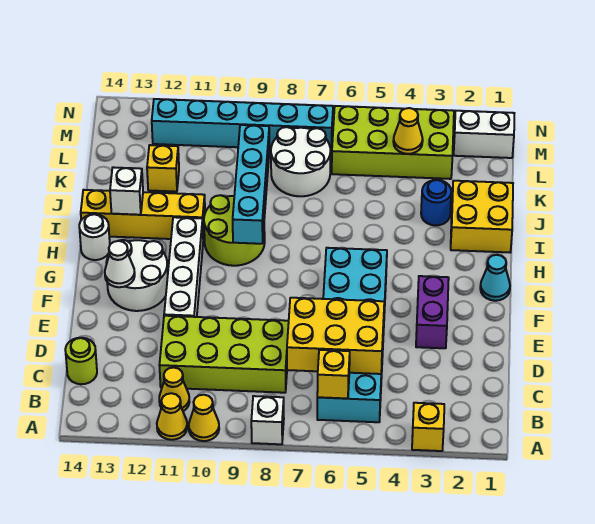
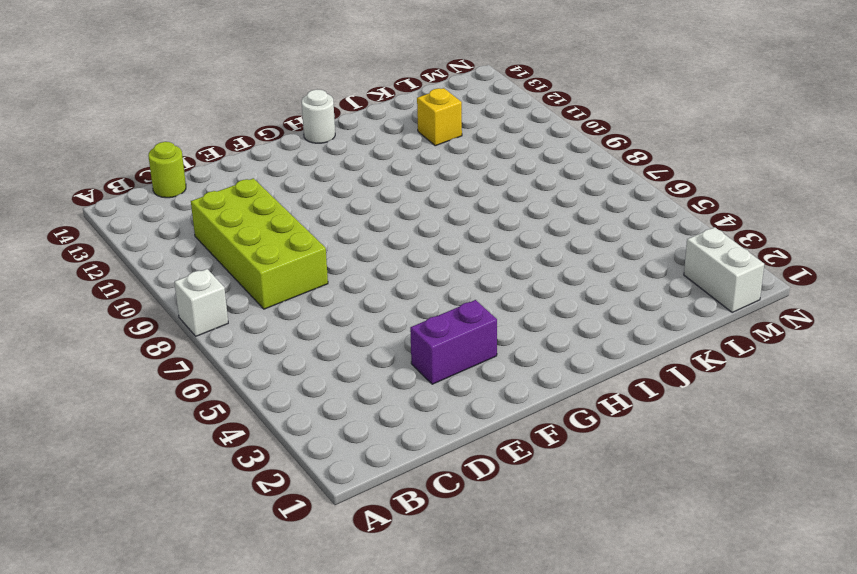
none -> yellow brick A3 level 1
none -> yellow cone A10 level 1
none -> yellow cone A11 level 1

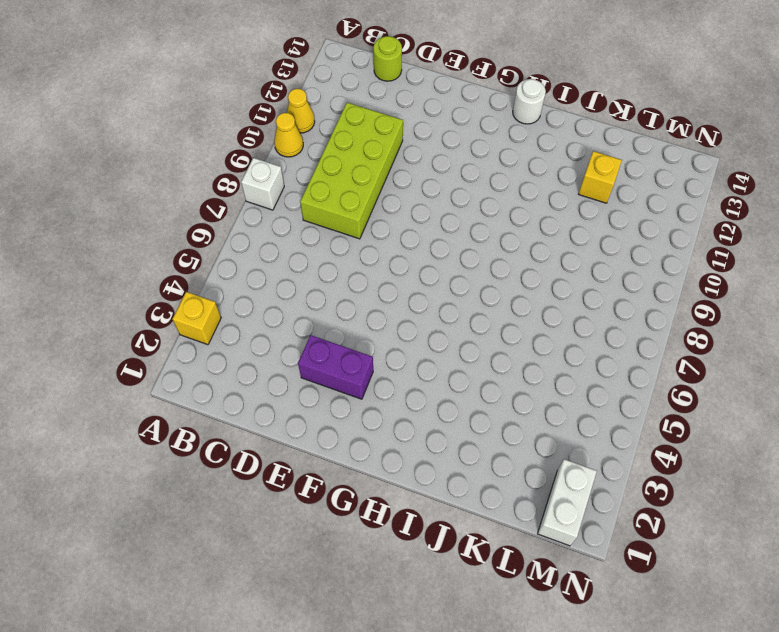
none -> cyan brick B5:G6 level 1
none -> yellow cone B11 level 1
none -> white brick E11:H11 level 1

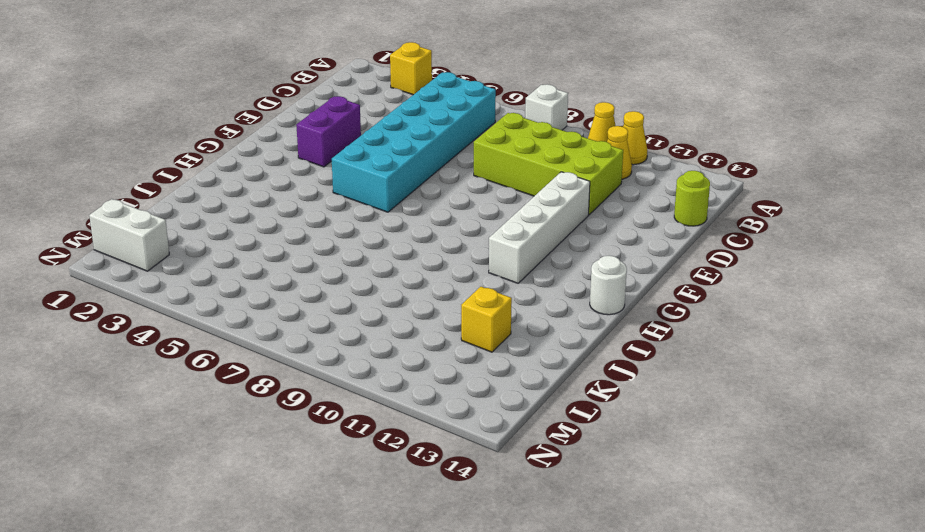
none -> white round brick F12:G13 level 1
none -> cyan cone G1 level 1
none -> lime round brick H9:I10 level 1

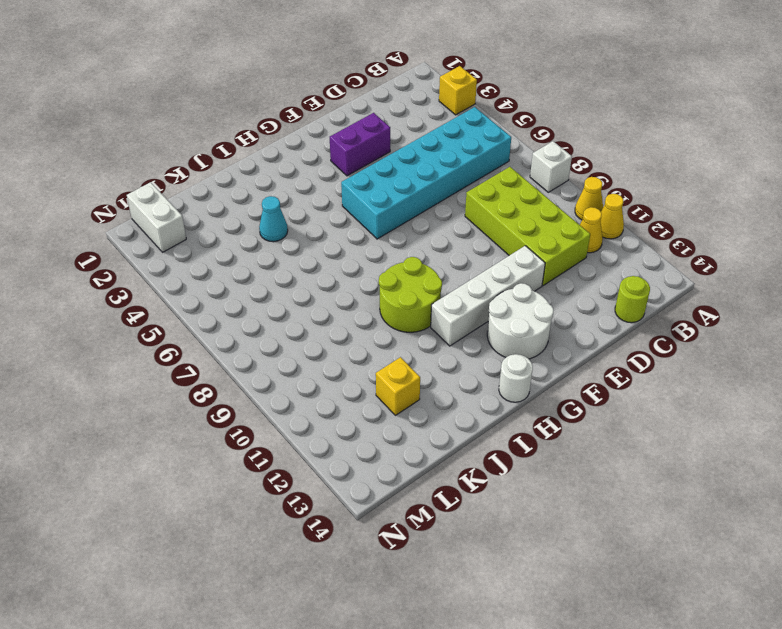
cyan cone J4 level 1 -> cyan cone G1 level 1
none -> yellow brick I1:J2 level 1
none -> yellow brick I11:I14 level 1
none -> blue round brick J3 level 1

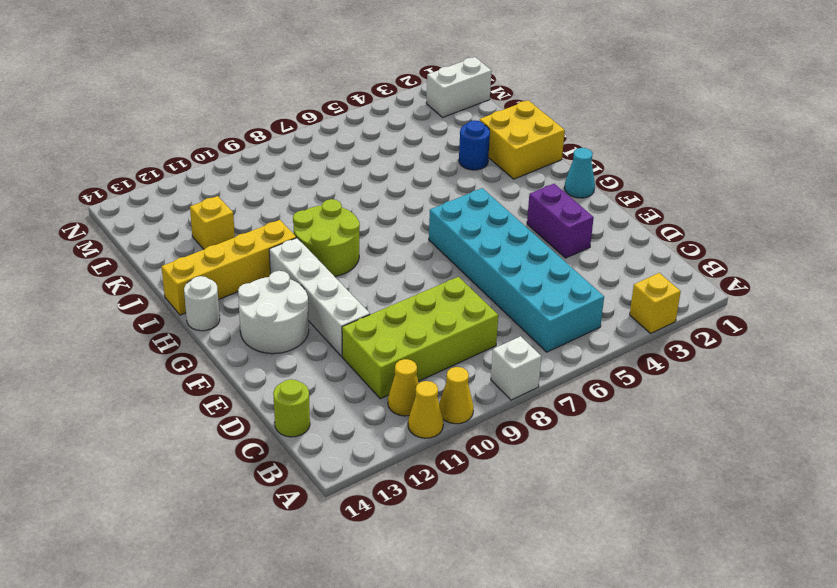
none -> white round brick K7:L8 level 1
none -> lime brick L3:M6 level 1
none -> cyan brick M7:M12 level 1

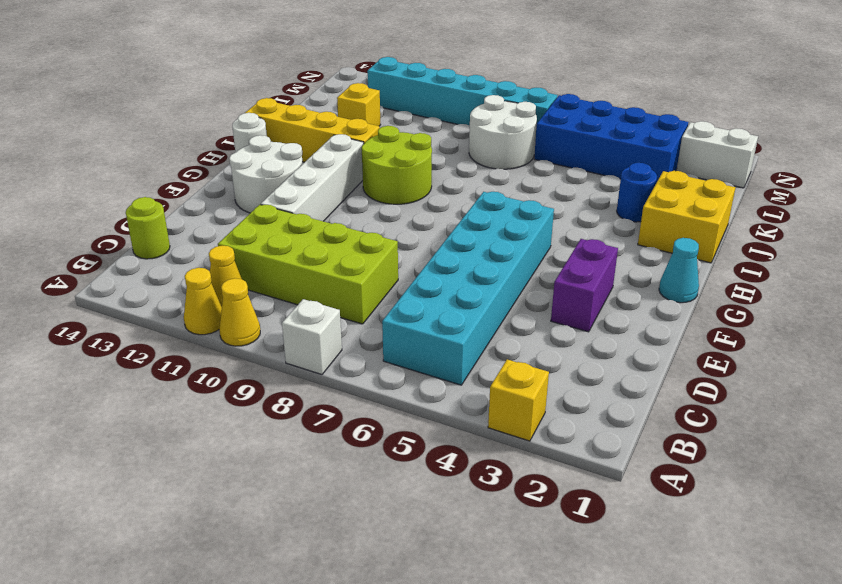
blue brick L3:M6 level 1 -> lime brick L3:M6 level 1
none -> yellow brick B6 level 2
none -> yellow brick C5:D7 level 2
none -> white cone F13 level 2

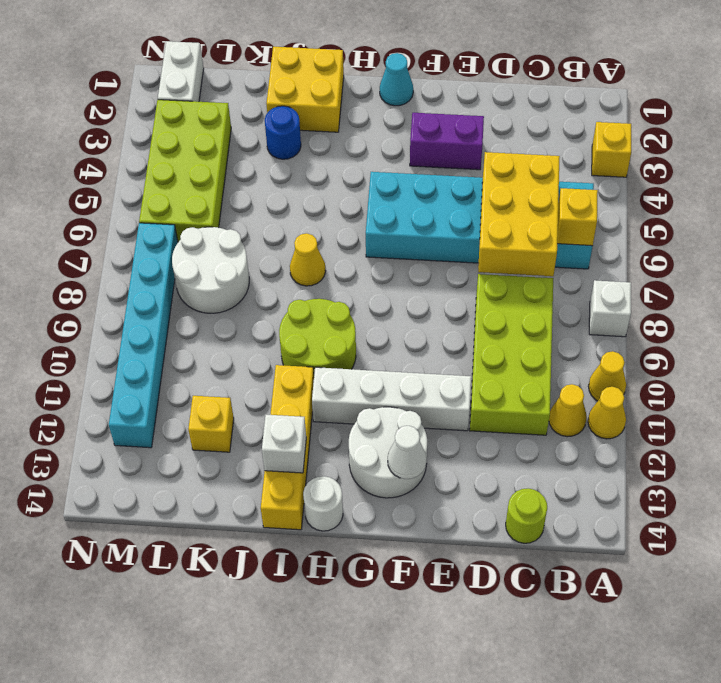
yellow cone I7 level 1 -> yellow cone L4 level 2
none -> cyan brick H9:K9 level 2

